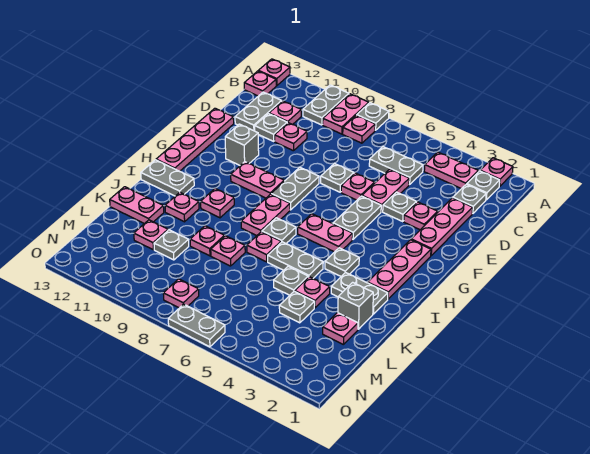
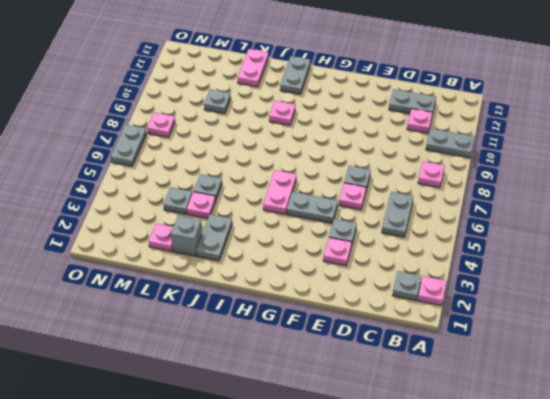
none -> grey plate A8 level 1
none -> pink plate A9:B9 level 1
none -> pink plate A13 level 1
none -> pink plate B3:B4 level 1

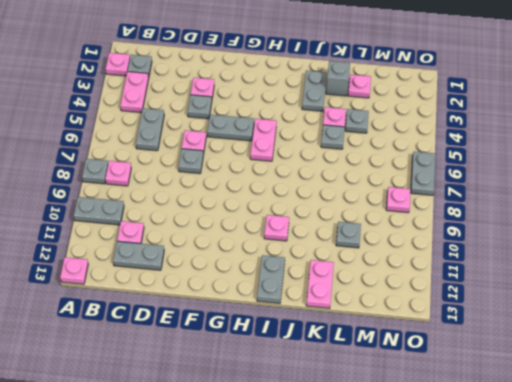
none -> pink plate A9:B9 level 1
none -> pink plate B13 level 1
none -> grey plate C2 level 1
none -> pink plate D2:F2 level 1

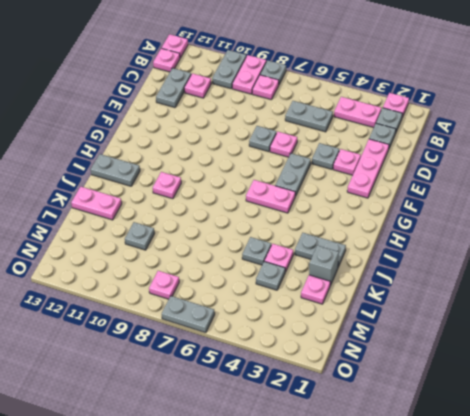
none -> pink plate D5:E5 level 1
none -> pink plate D10 level 1
none -> grey plate D11 level 1
none -> pink plate E13:H13 level 1

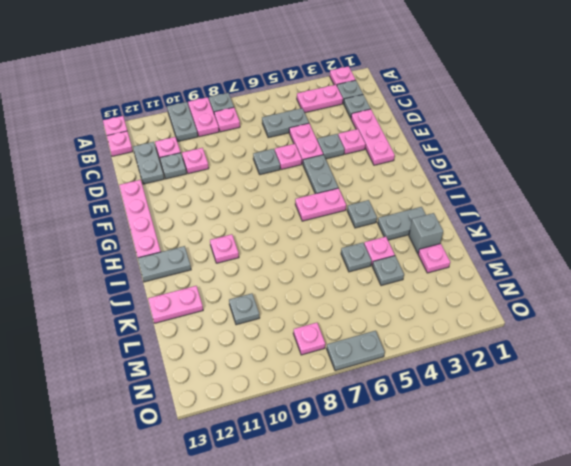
none -> grey plate F8:G8 level 1
none -> grey brick F11 level 1
none -> pink plate G2:I2 level 1
none -> pink plate G9:G10 level 1

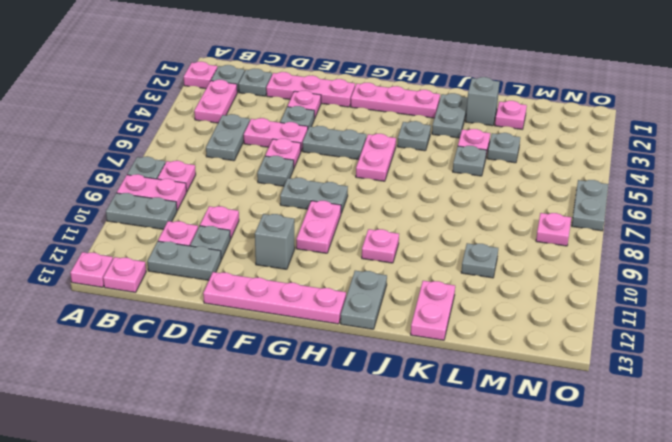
none -> pink plate H8:I8 level 1
none -> grey plate I7 level 1
none -> grey plate J5:J6 level 1
none -> pink plate J7 level 1

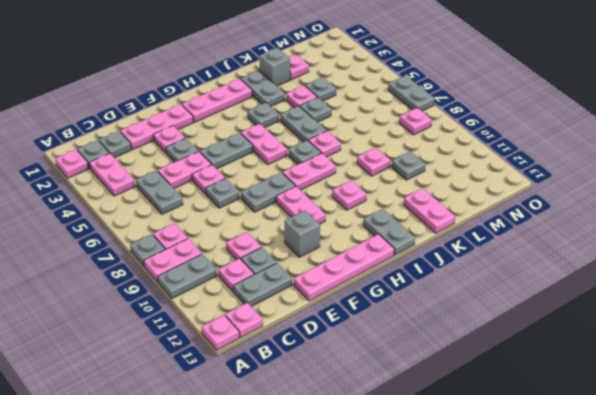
none -> pink plate J11 level 1
none -> pink plate K8 level 1
none -> pink plate L11 level 1

